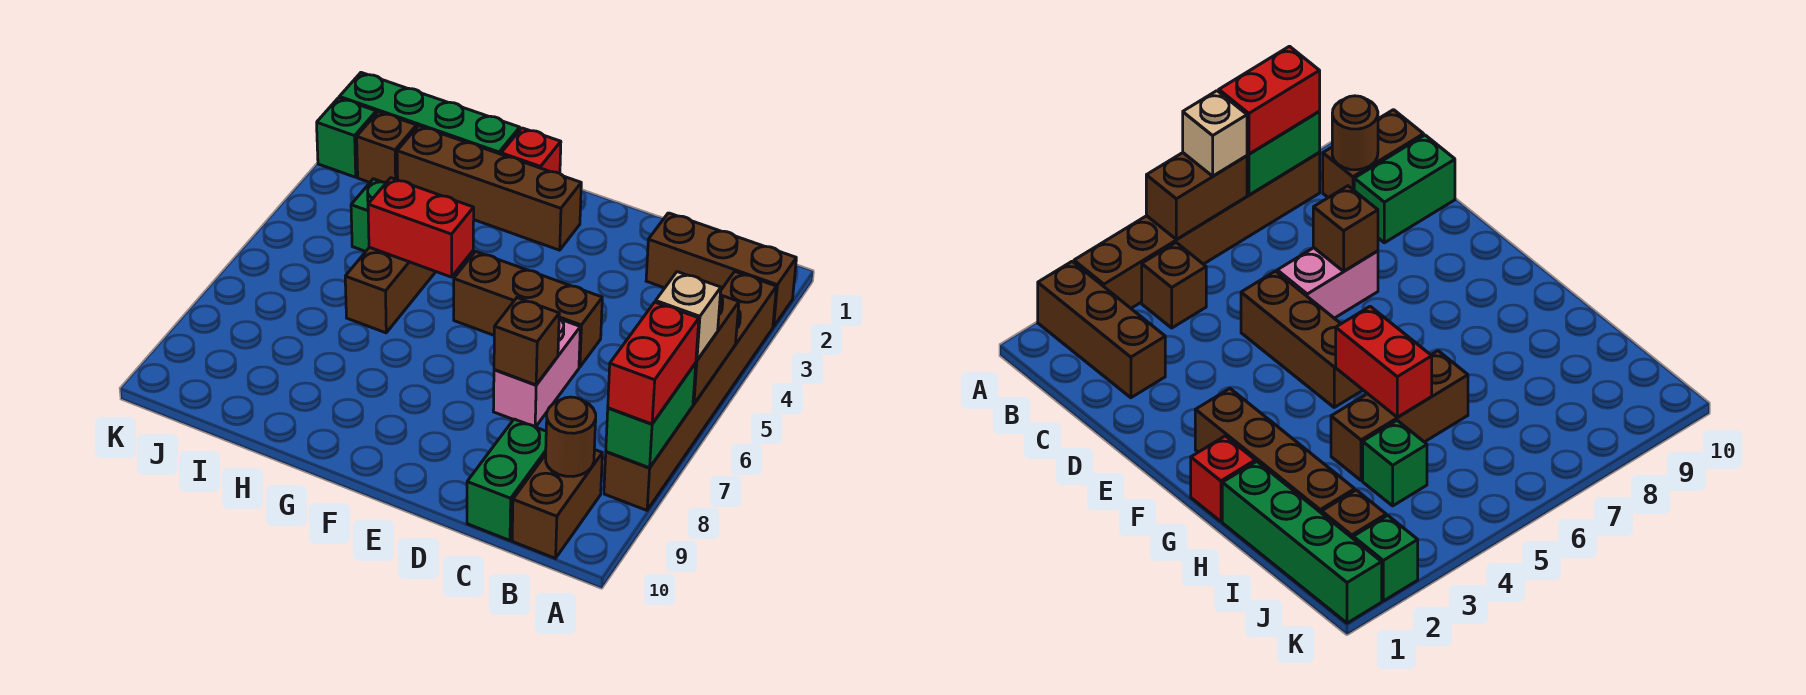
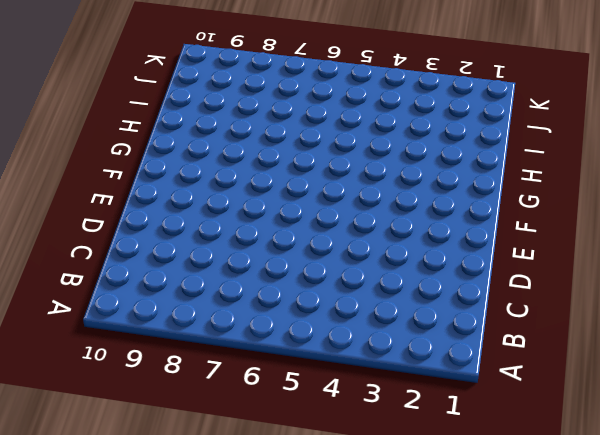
none -> brown brick A2:C2 level 1
none -> brown brick A3:A8 level 1
none -> brown brick B4 level 1

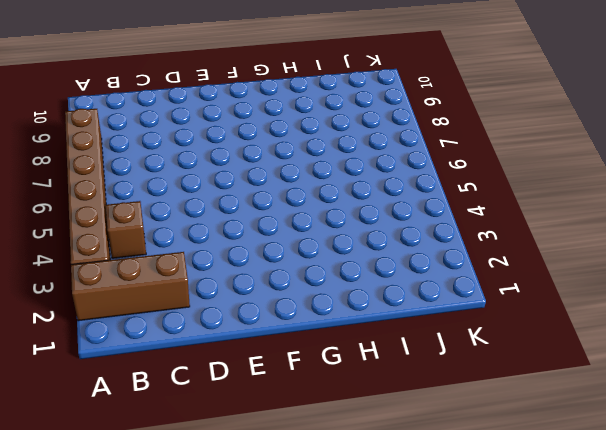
none -> brown brick B9:B10 level 1
none -> green brick C9:C10 level 1
none -> brown brick D5:F5 level 1

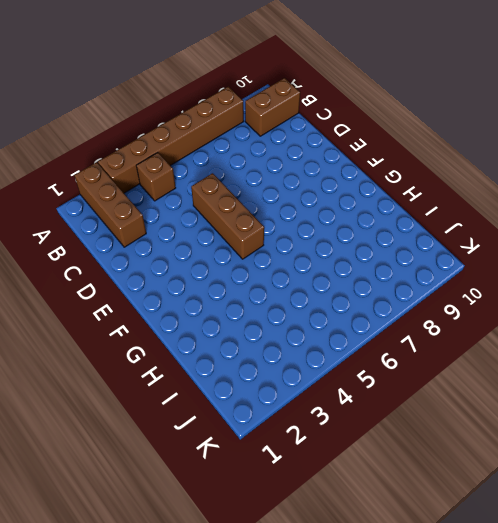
none -> green brick C9:C10 level 1
none -> pink brick D6:D7 level 1
none -> brown brick F2:I2 level 1

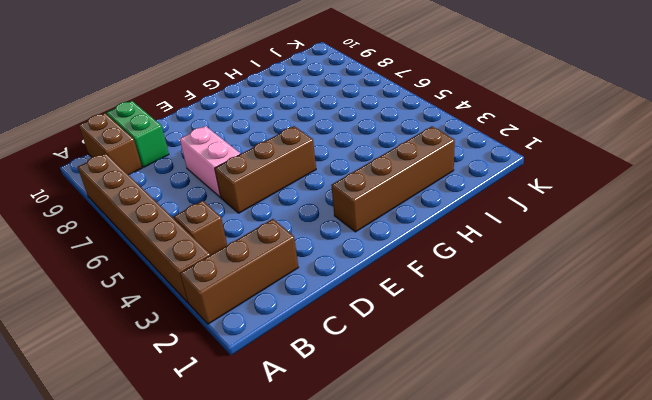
none -> red brick G1 level 1
none -> green brick H1:K1 level 1
none -> brown brick H4:H6 level 1

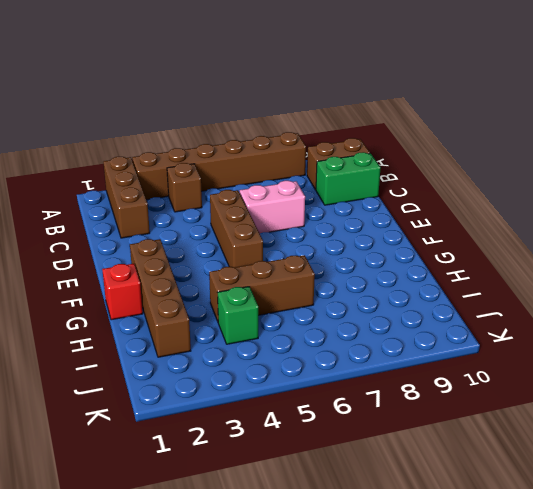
none -> green brick H1:K1 level 1
none -> brown brick J2 level 1
none -> green brick K2 level 1

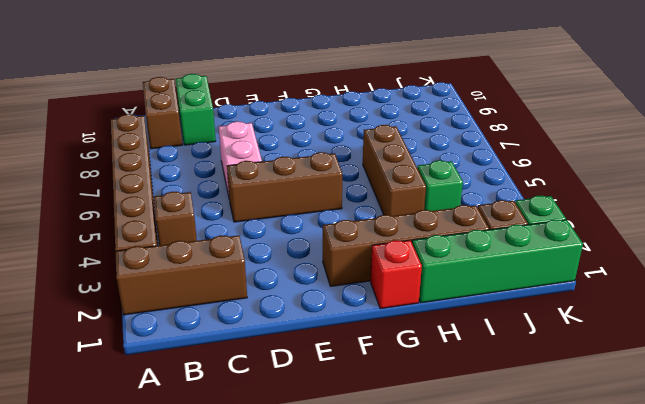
none -> brown brick A5:A6 level 2
none -> green brick A7:A8 level 2
none -> brown round brick B9 level 2

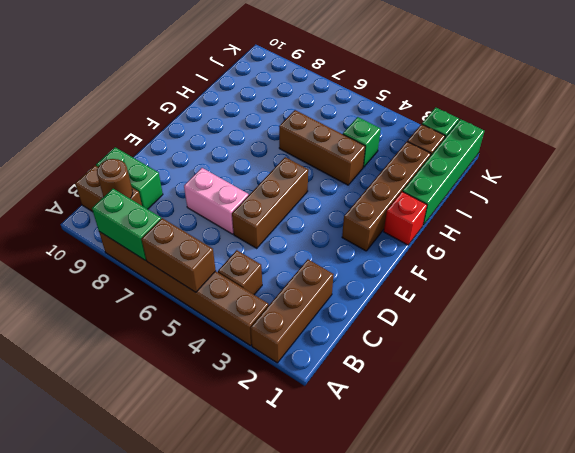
none -> brown brick D7 level 2
none -> red brick G5:H5 level 2
none -> tan brick A6 level 3

